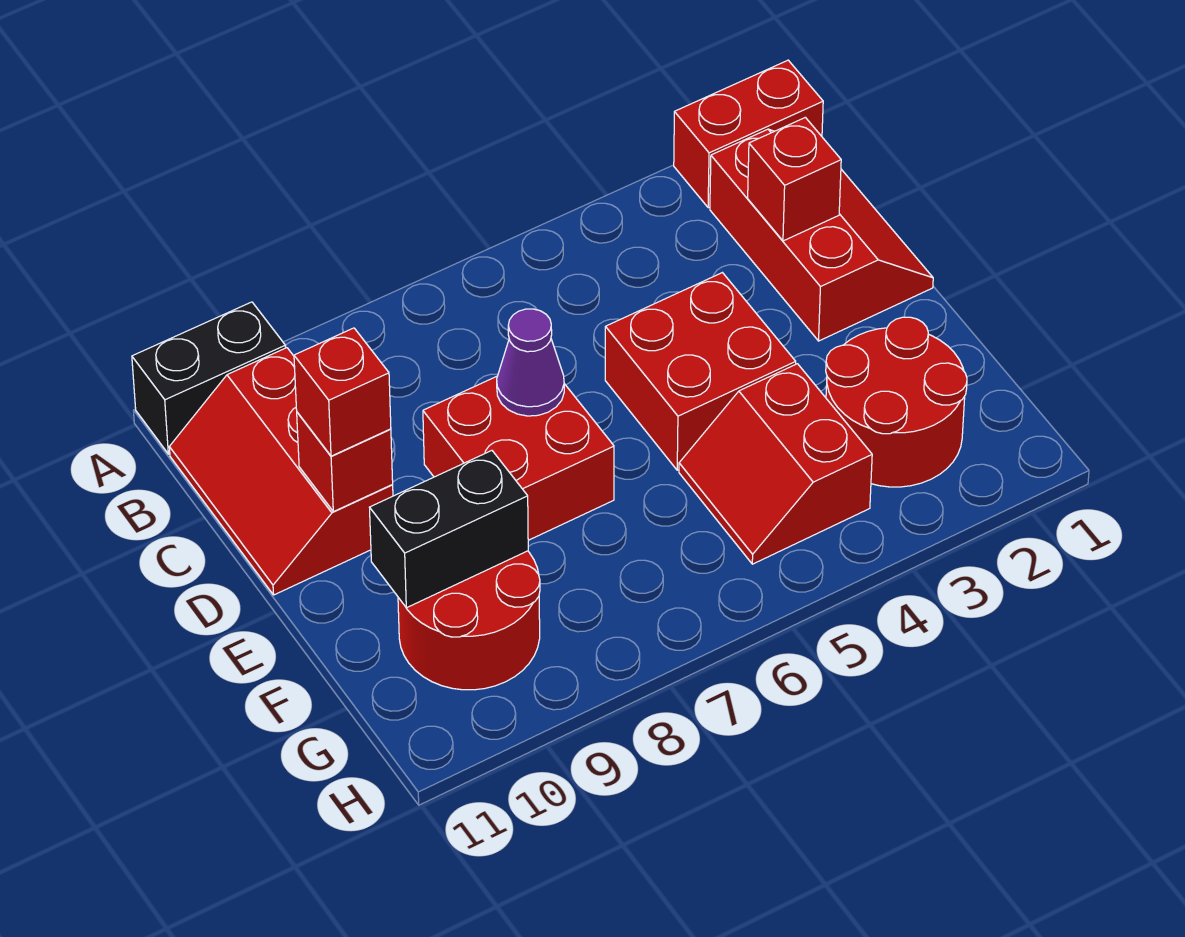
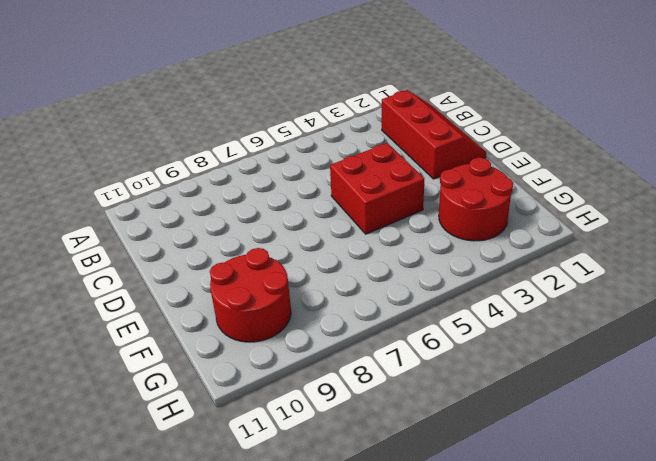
none -> red brick A1:A2 level 1
none -> black brick A10:A11 level 1
none -> red slope B10:D11 level 1 top 10

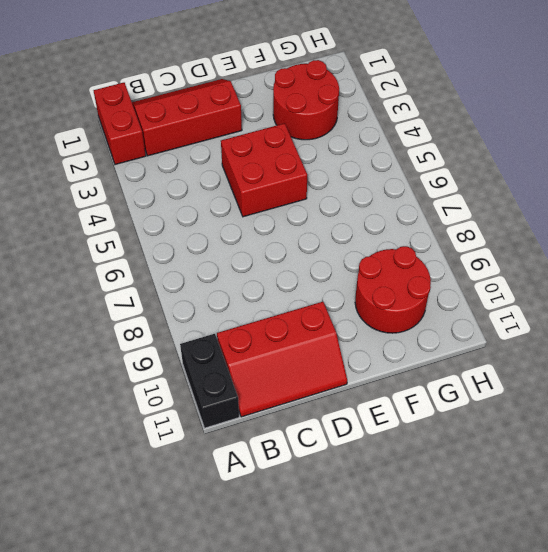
none -> red brick D7:E8 level 1
none -> red slope F4:G5 level 1 top 4
none -> red brick C2 level 2

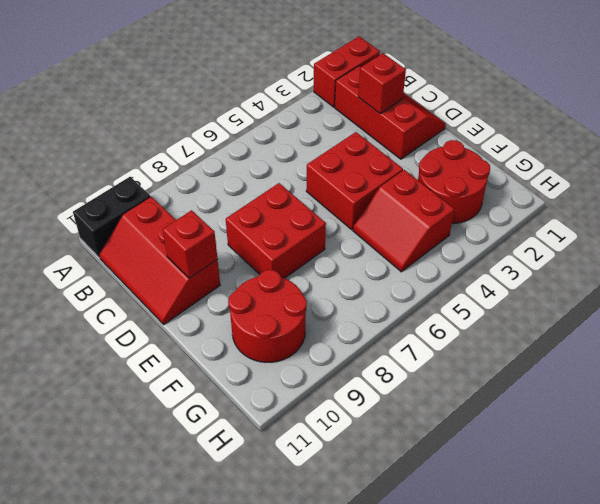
none -> purple cone D7 level 2
none -> black brick F9:F10 level 2
none -> red brick D10 level 3

